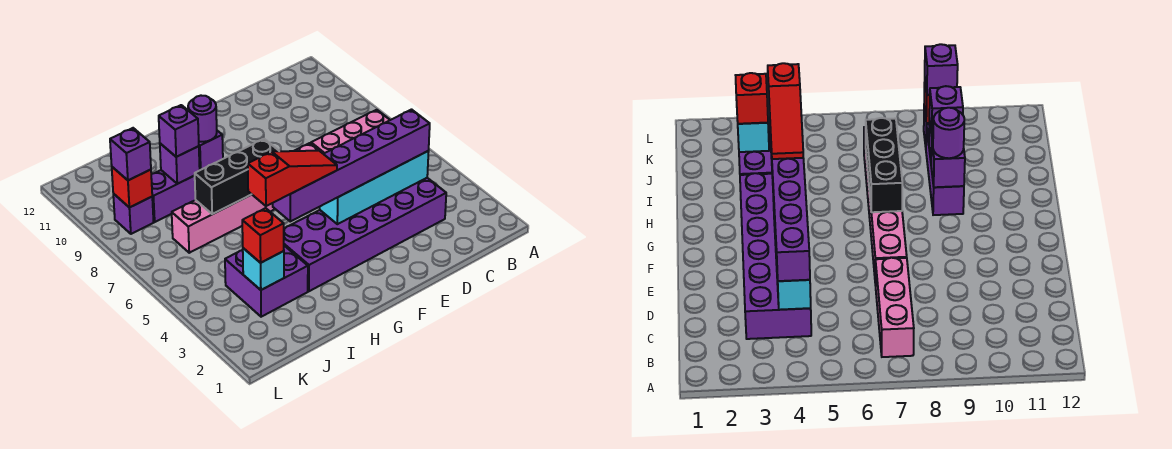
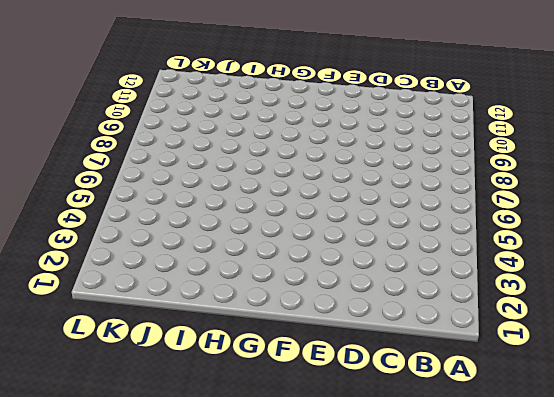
none -> pink brick B7:D7 level 1
none -> purple brick C3:H4 level 1
none -> pink brick E7:J7 level 1

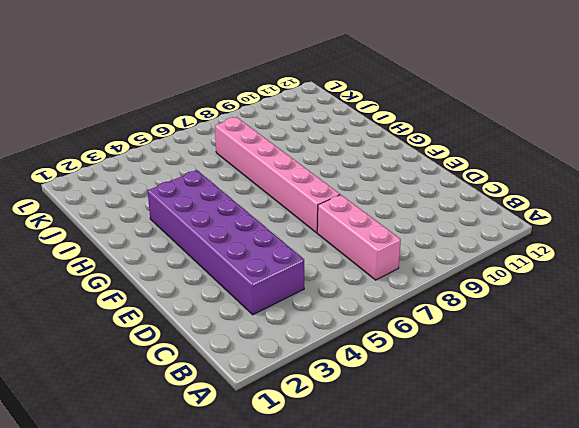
none -> purple brick H9:J9 level 1
none -> purple brick I3:J4 level 1
none -> purple brick K9 level 1

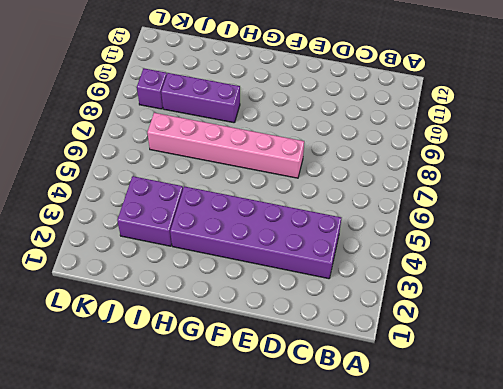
none -> pink brick B7:D7 level 1
none -> cyan brick C4:F4 level 2
none -> black brick G7:I7 level 2

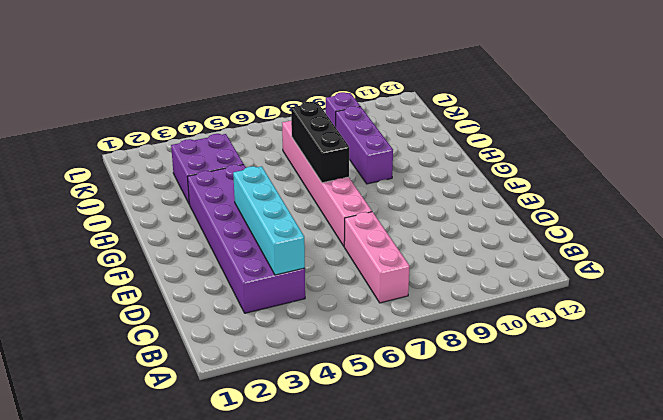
none -> purple brick H9 level 2
none -> purple brick I9 level 2
none -> cyan brick J3 level 2

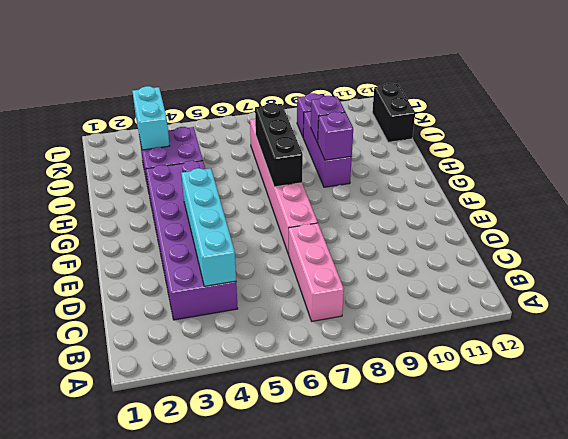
cyan brick J3:K3 level 2 -> cyan brick J3 level 2
black brick J12:K12 level 1 -> none
none -> red brick K9 level 2
none -> purple brick C4:H4 level 3
none -> purple round brick H9 level 3

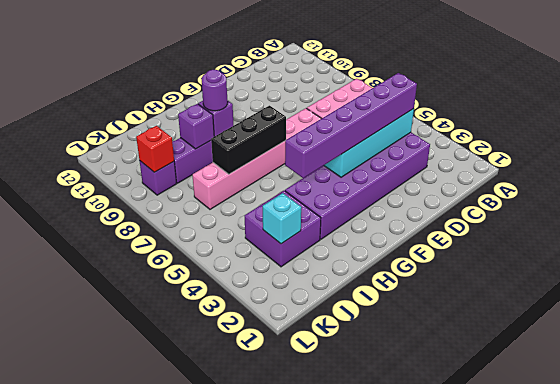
none -> purple brick I9 level 3
none -> red brick J3 level 3
none -> purple brick K9 level 3

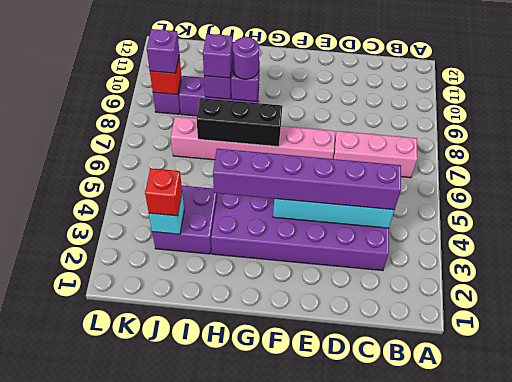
none -> red slope G4:I4 level 4 top I

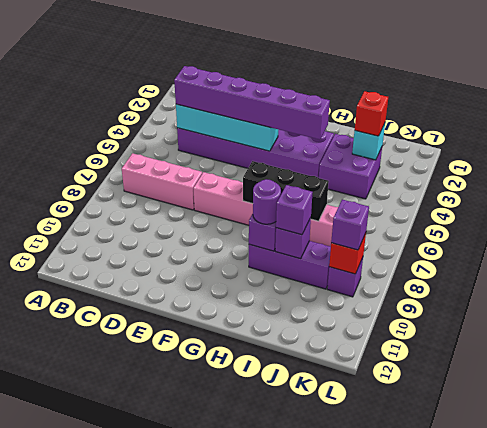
none -> red slope G4:I4 level 4 top I

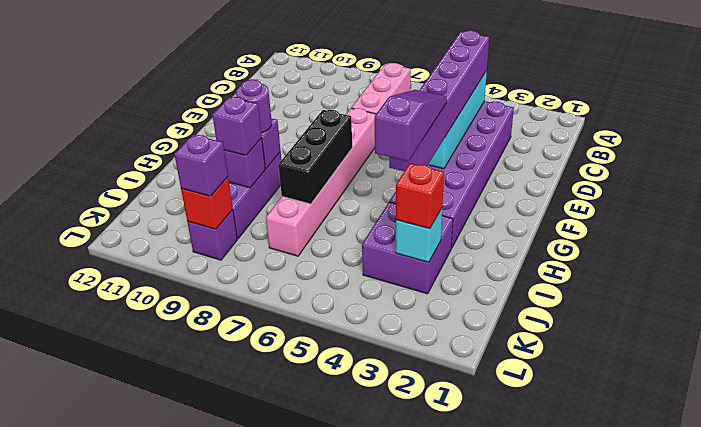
purple slope G4:I4 level 4 top I -> red slope G4:I4 level 4 top I

